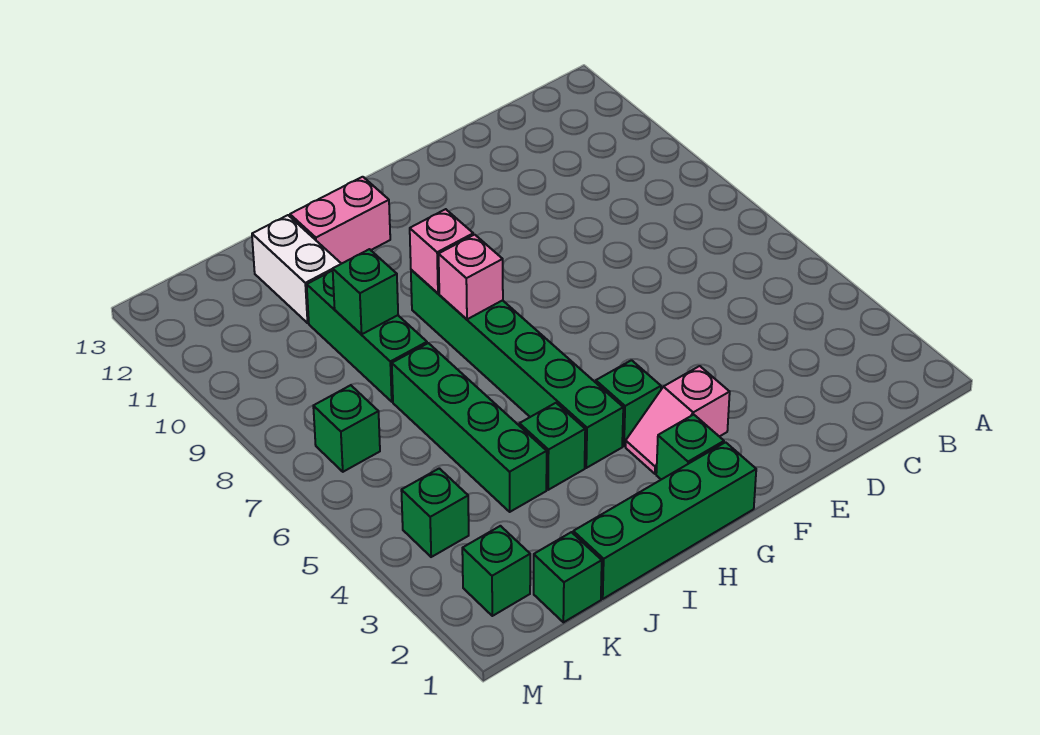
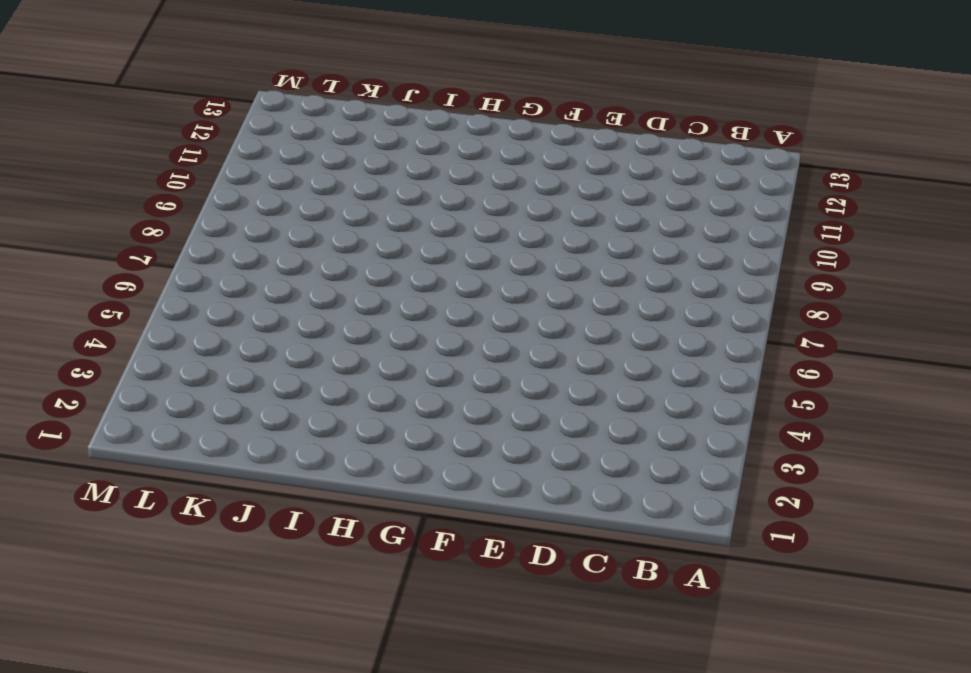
none -> pink slope F3:G3 level 1 top F
none -> green brick G1:J1 level 1
none -> green brick G2 level 1

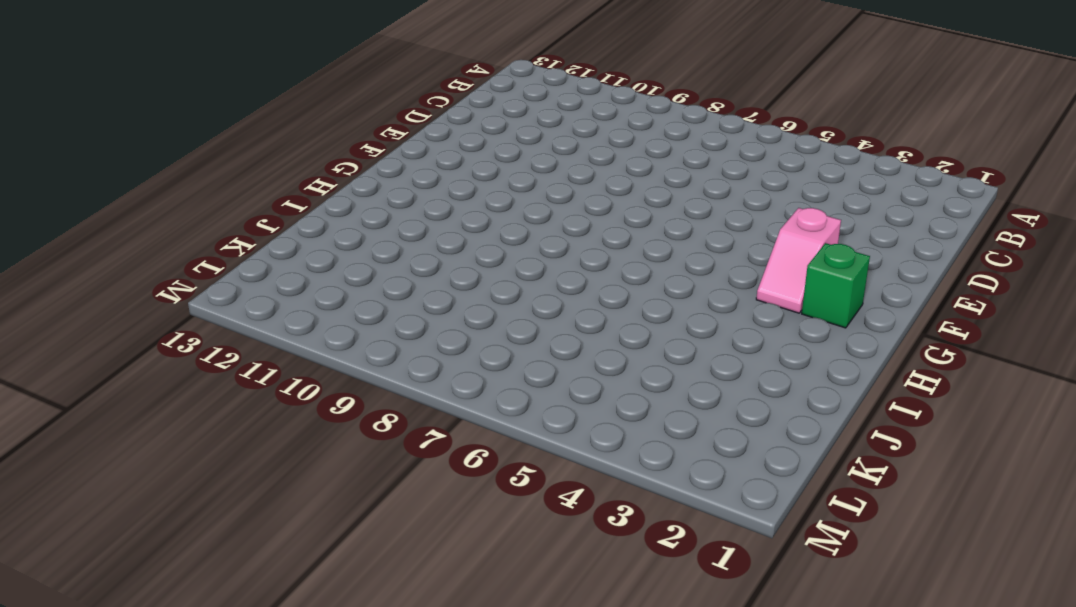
none -> green brick G1:J1 level 1
none -> green brick G4 level 1
none -> green brick H4:H9 level 1

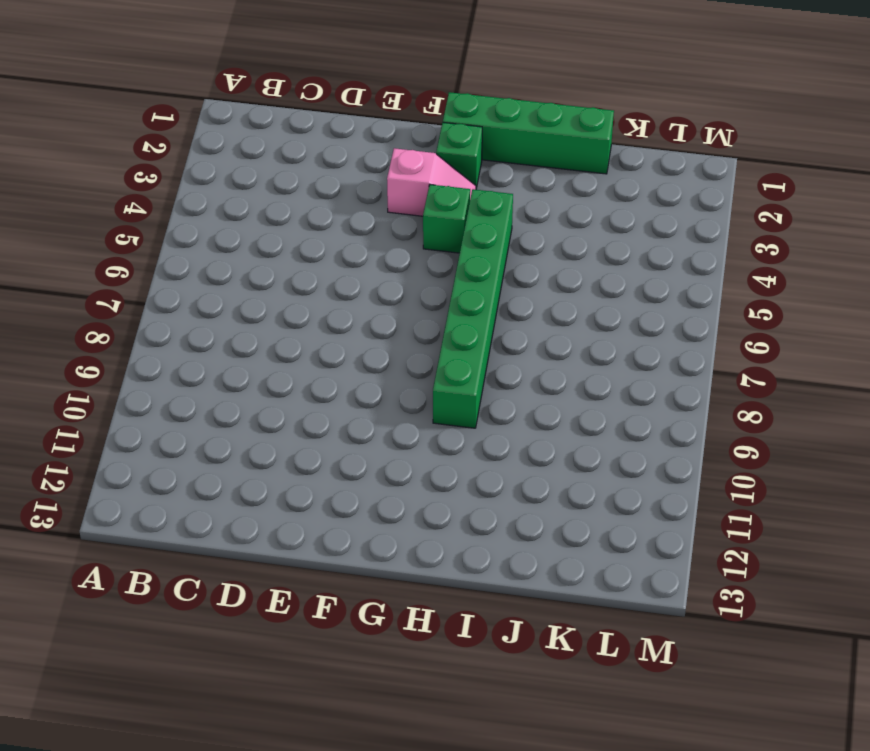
none -> pink brick H12:I12 level 1
none -> green brick I4 level 1
none -> green brick J4:J7 level 1

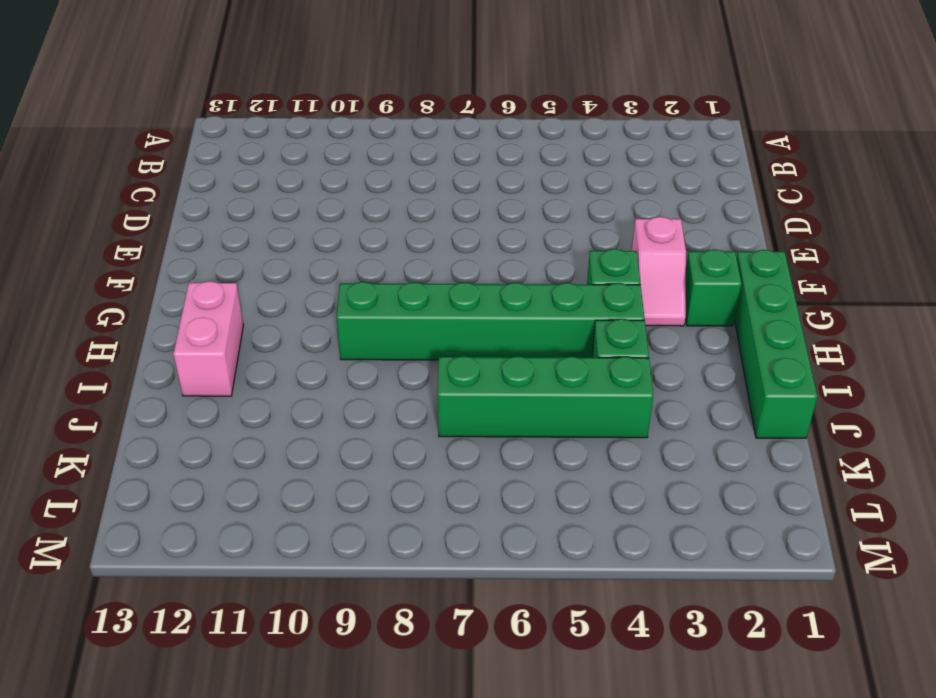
none -> green brick J8:J10 level 1
none -> white brick J11:J12 level 1
none -> green brick K1 level 1

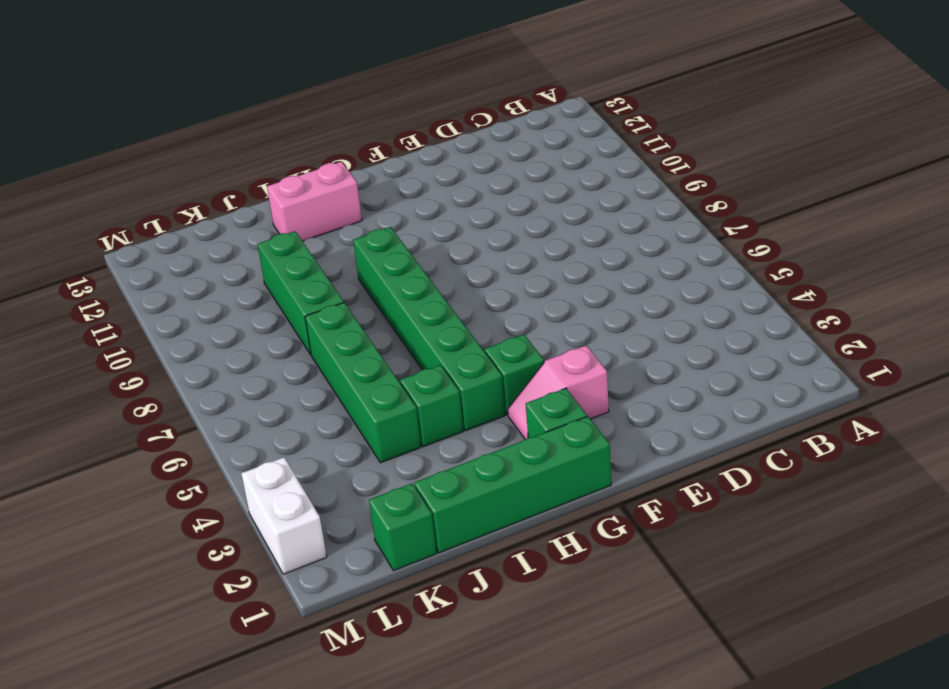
white brick M2:M3 level 1 -> white brick J11:J12 level 1
none -> green brick L2 level 1
none -> green brick L4 level 1
none -> green brick L7 level 1

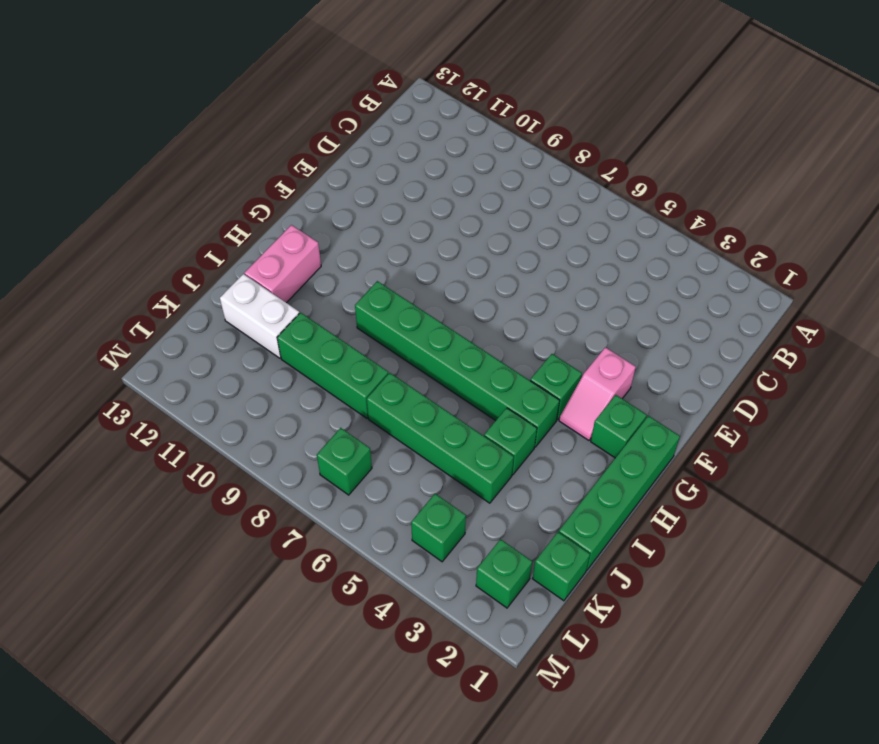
none -> pink brick H8 level 2
none -> pink brick H9 level 2
none -> green brick J9 level 2

